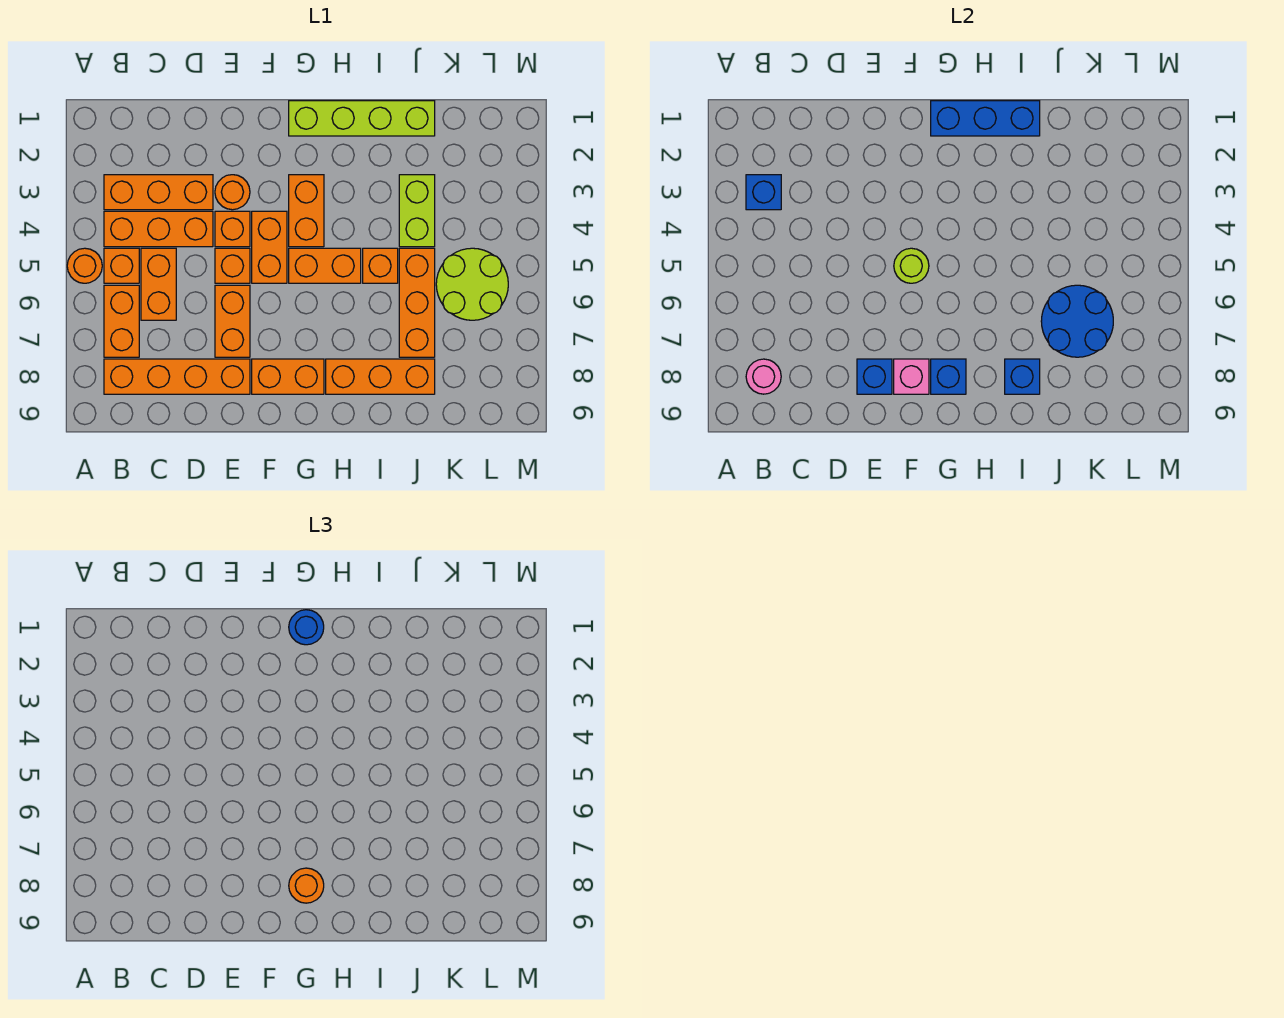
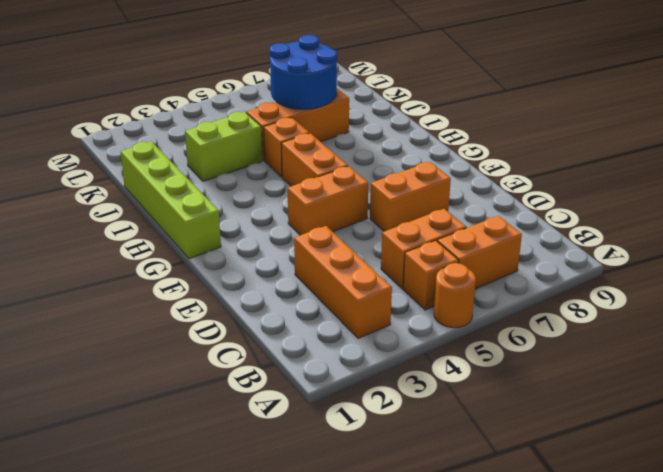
none -> orange brick B4:D4 level 1
none -> orange brick B8:E8 level 1
none -> orange round brick E3 level 1
none -> orange brick E4 level 1

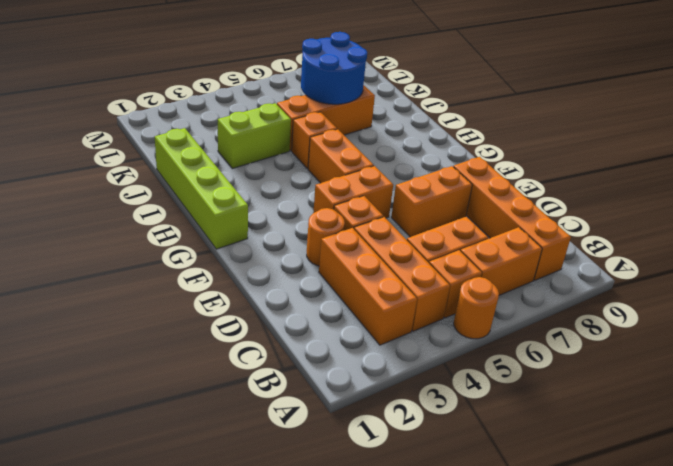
none -> orange brick E5 level 1
none -> orange brick F8:G8 level 1
none -> orange brick G3:G4 level 1
none -> orange brick H8:J8 level 1

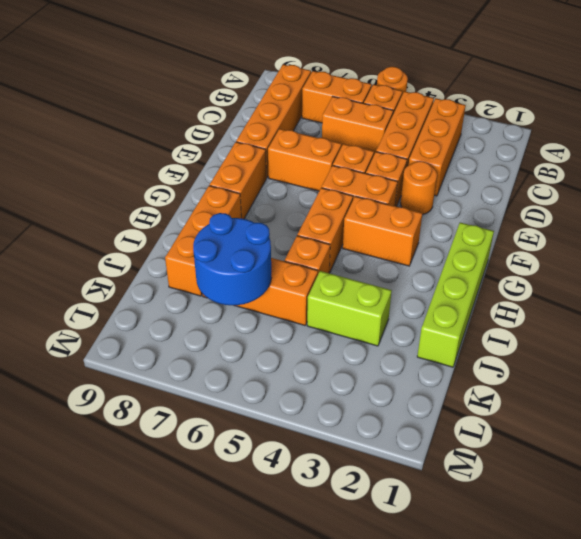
none -> lime round brick K5:L6 level 1
none -> blue brick B3 level 2
none -> pink round brick B8 level 2
none -> blue brick E8 level 2

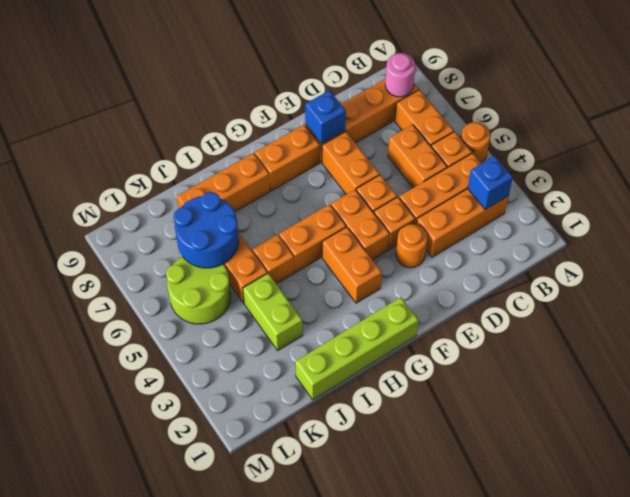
none -> lime round brick F5 level 2
none -> pink brick F8 level 2
none -> blue brick G1:I1 level 2
none -> blue brick G8 level 2

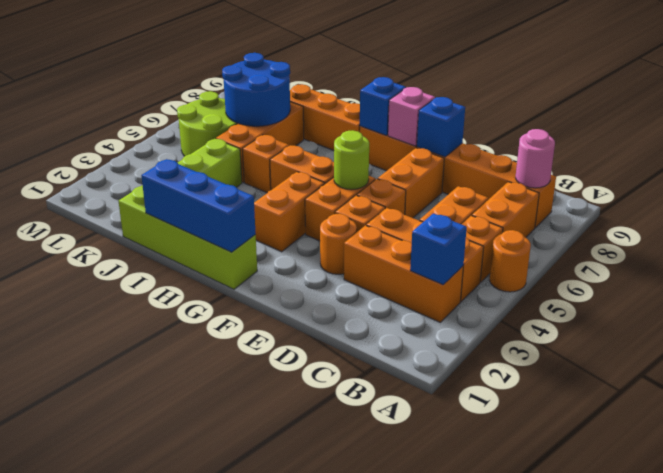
none -> blue brick I8 level 2
none -> blue round brick G1 level 3
none -> orange round brick G8 level 3

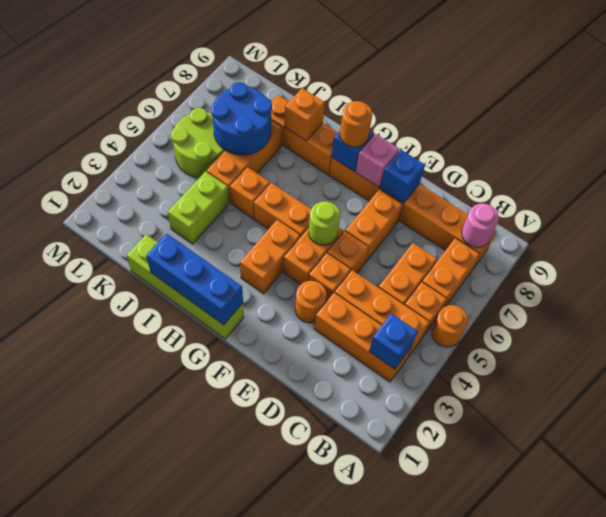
orange brick I8 level 2 -> blue brick I8 level 2
none -> blue round brick G1 level 3

